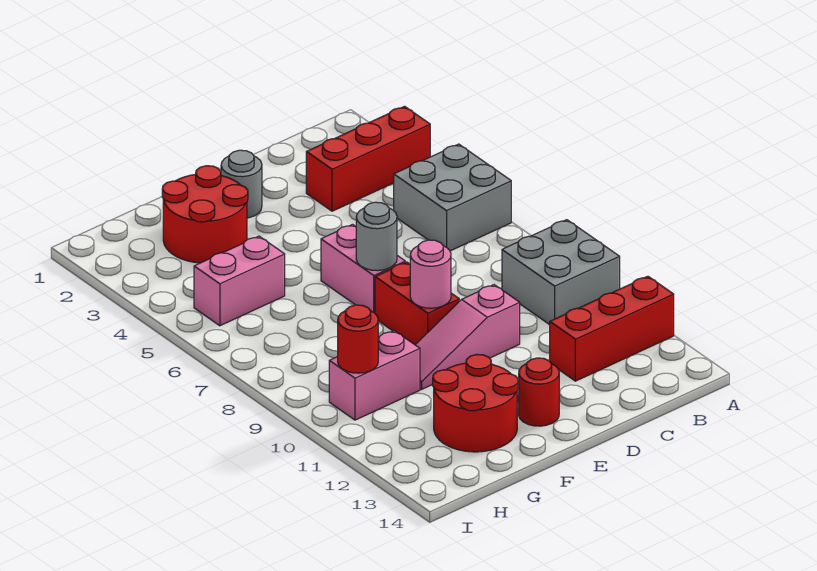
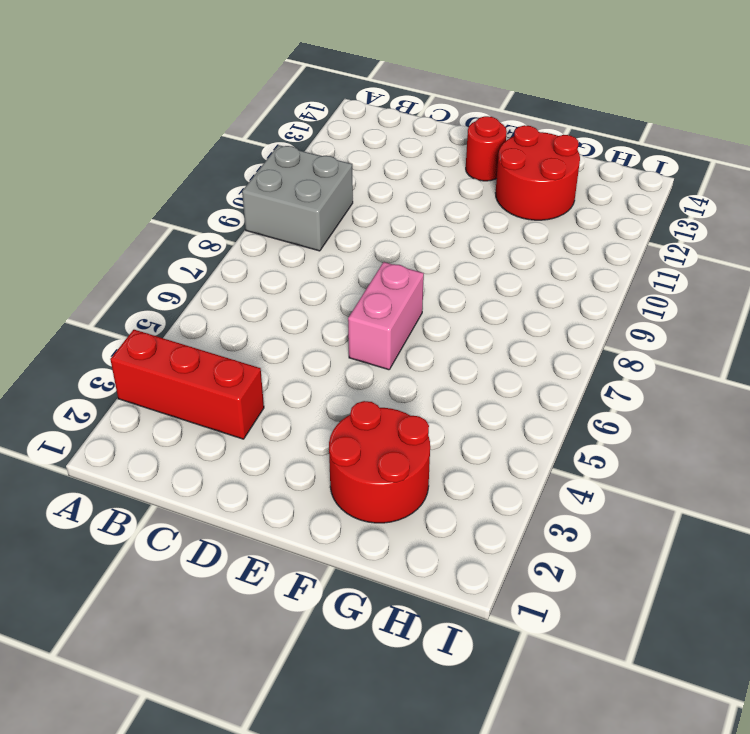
none -> grey brick A5:B6 level 1
none -> red brick A12:C12 level 1
none -> pink slope D10:F10 level 1 top D

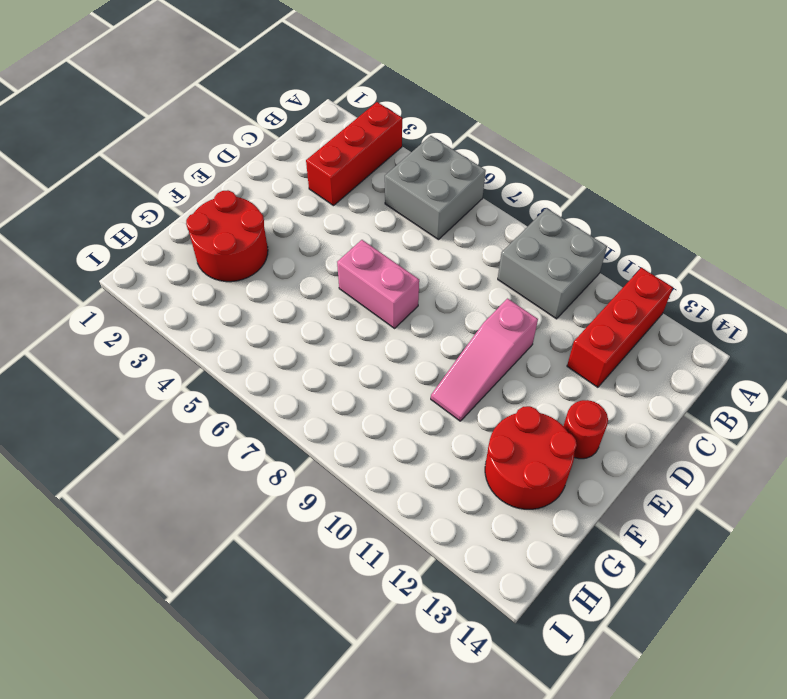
none -> grey round brick E2 level 1
none -> red brick E8:E9 level 1
none -> pink brick G5:H5 level 1

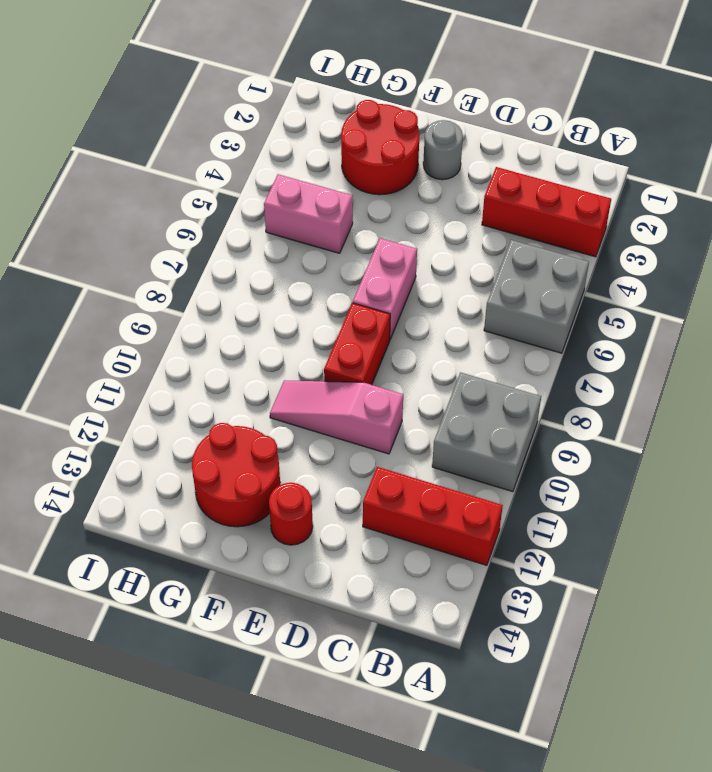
none -> pink brick G10:H10 level 1
none -> grey round brick E7 level 2
none -> pink round brick E9 level 2

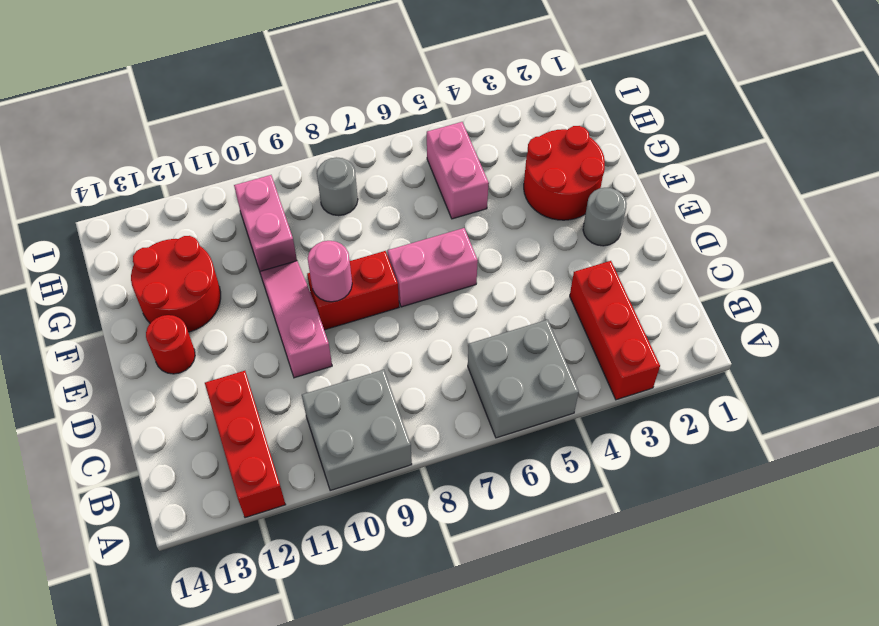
grey round brick H8 level 1 -> grey round brick E7 level 2
none -> red round brick H10 level 2

